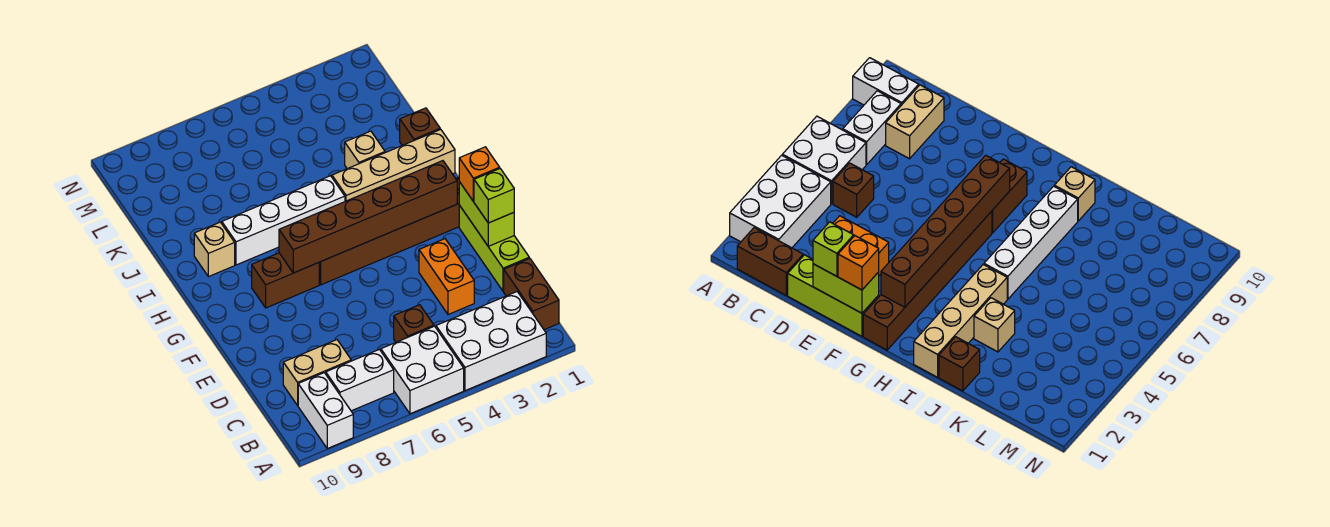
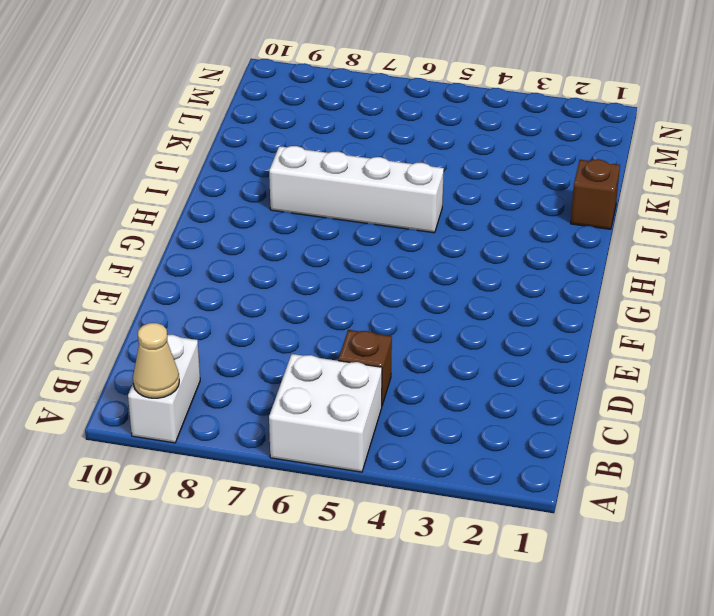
tan cone A9 level 2 -> none
none -> white brick A2:B4 level 1
none -> brown brick B1:C1 level 1
none -> white brick B7:B8 level 1

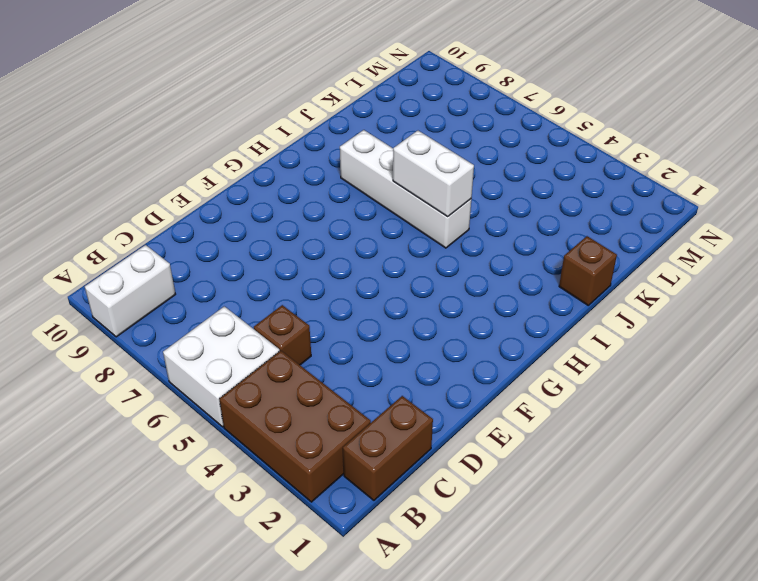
brown brick A2:B4 level 1 -> white brick A2:B4 level 1
white brick I5:I6 level 2 -> white brick B7:B8 level 1
none -> tan brick C8:C9 level 1
none -> lime brick D1:F1 level 1
none -> orange brick D3:E3 level 1

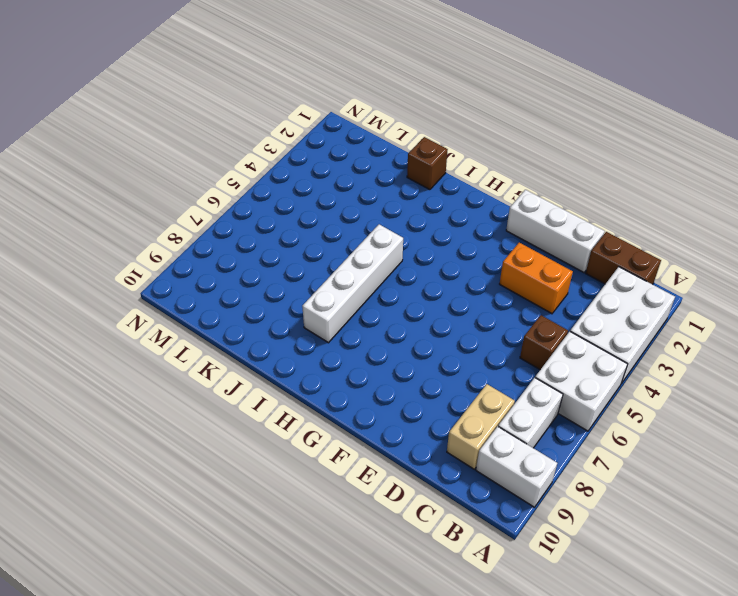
white brick D1:F1 level 1 -> lime brick D1:F1 level 1
none -> brown brick G1:G6 level 1
none -> brown brick G7:G8 level 1
none -> tan brick I1:I4 level 1

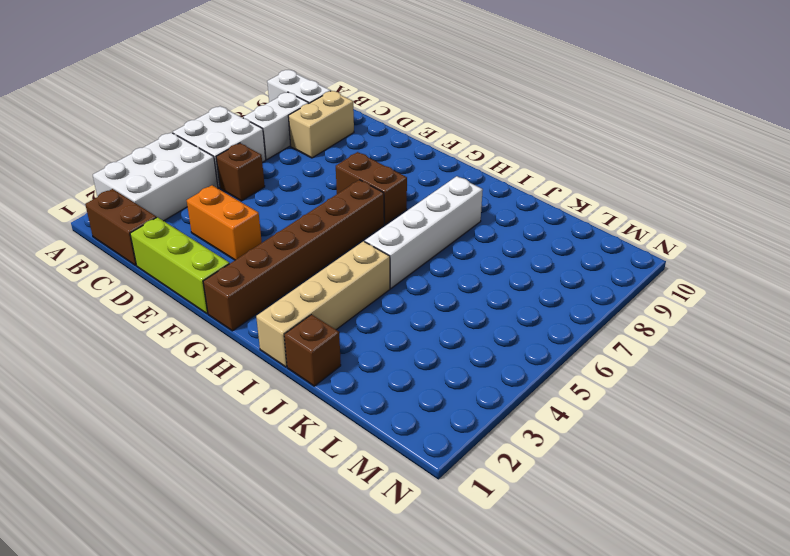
brown brick F7:G7 level 1 -> brown brick G7:G8 level 1
none -> tan brick I9 level 1
none -> tan brick J3 level 1
none -> lime brick E1:F1 level 2

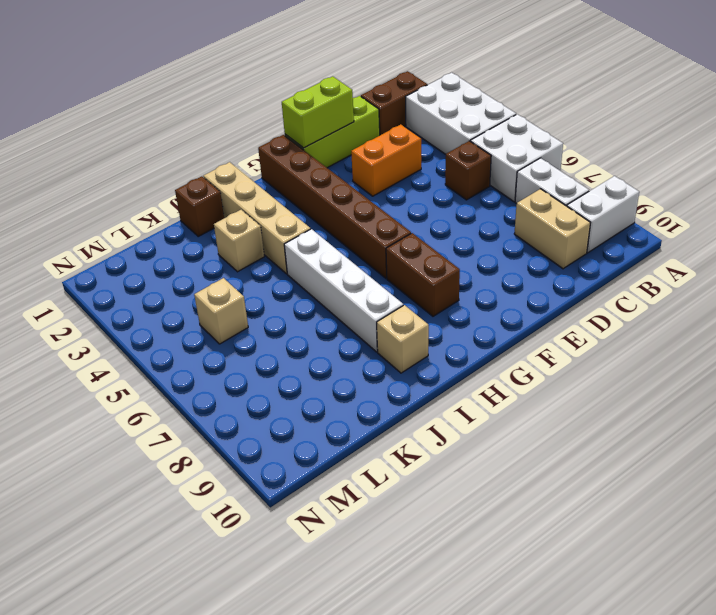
tan brick L5 level 1 -> none
none -> brown brick G2:G7 level 2
none -> lime brick E1 level 3
none -> orange brick F1 level 3

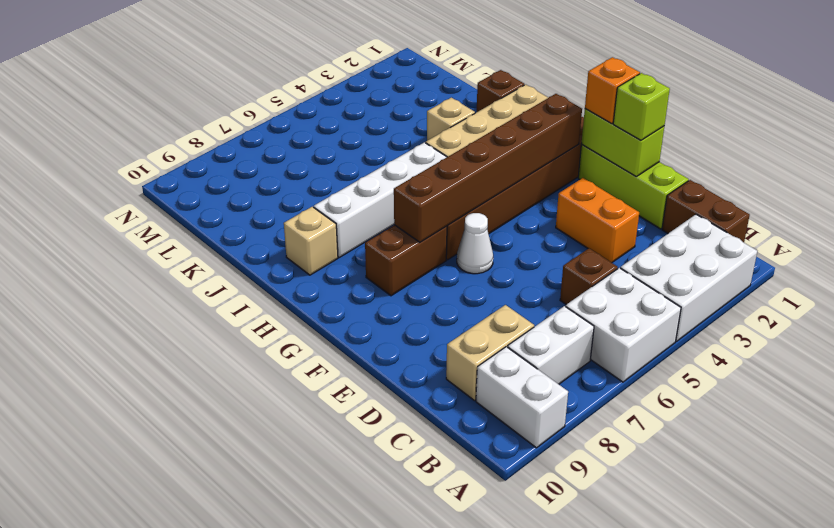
white cone F6 level 1 -> none

